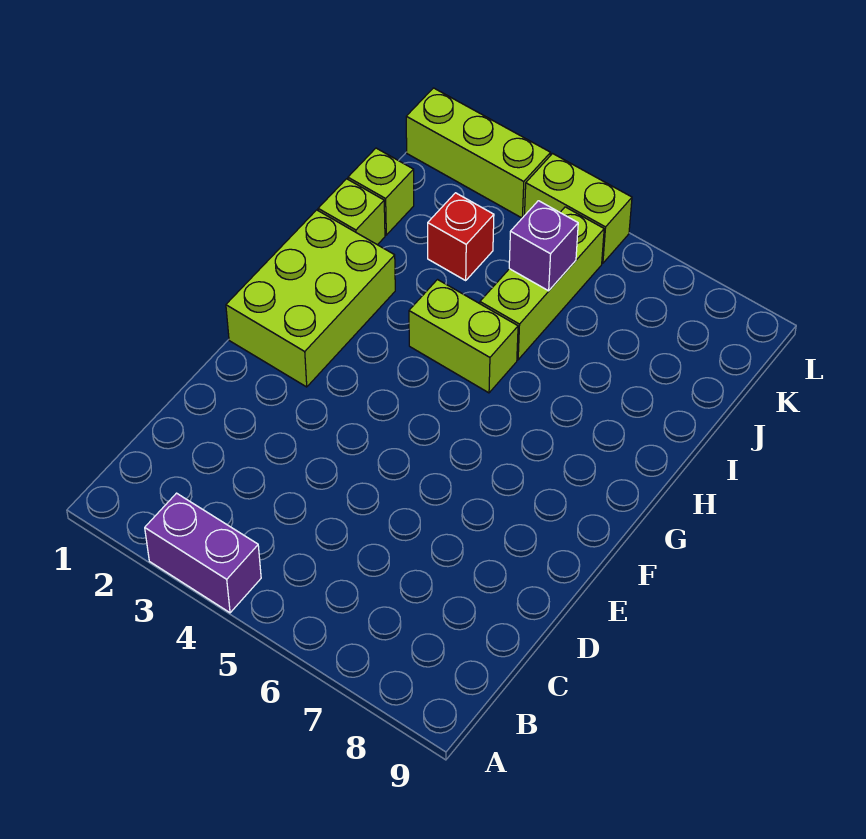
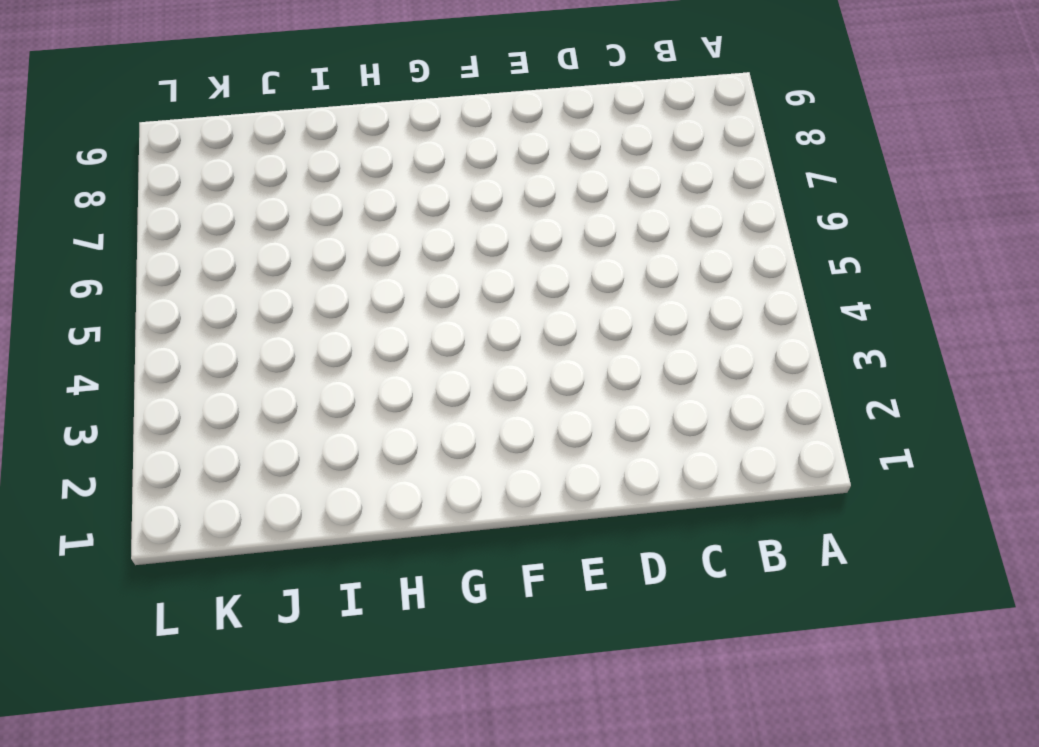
none -> purple brick A3:A4 level 1
none -> lime brick F1:H2 level 1

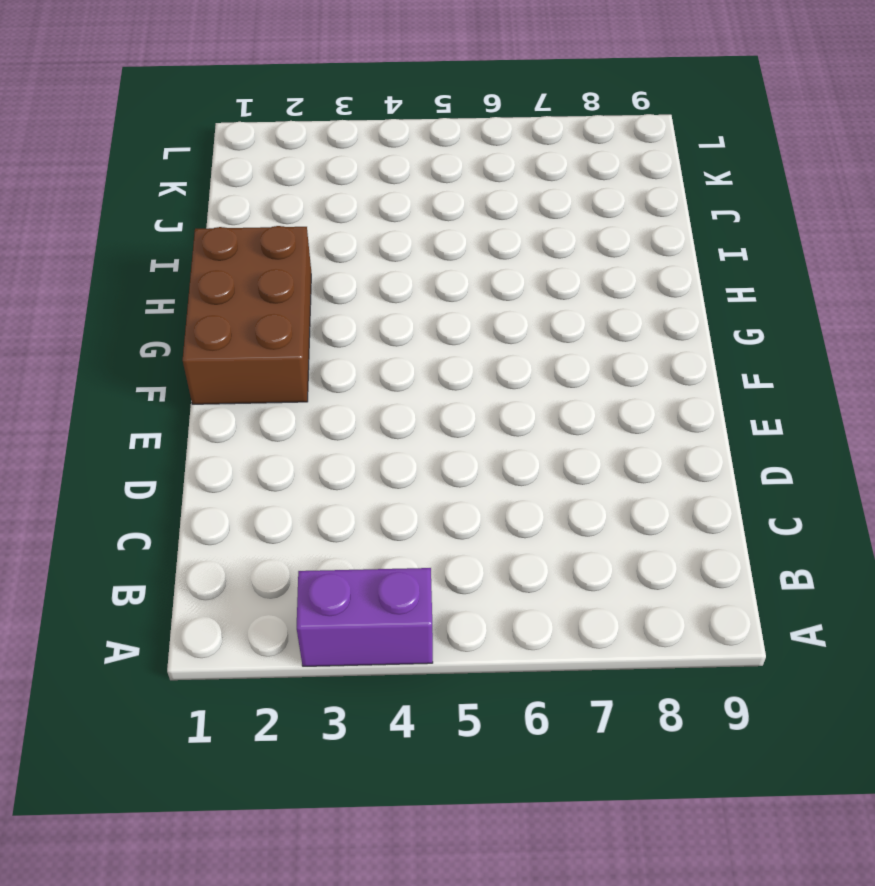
brown brick F1:H2 level 1 -> lime brick F1:H2 level 1
none -> lime brick H4:H5 level 1
none -> lime brick I1 level 1

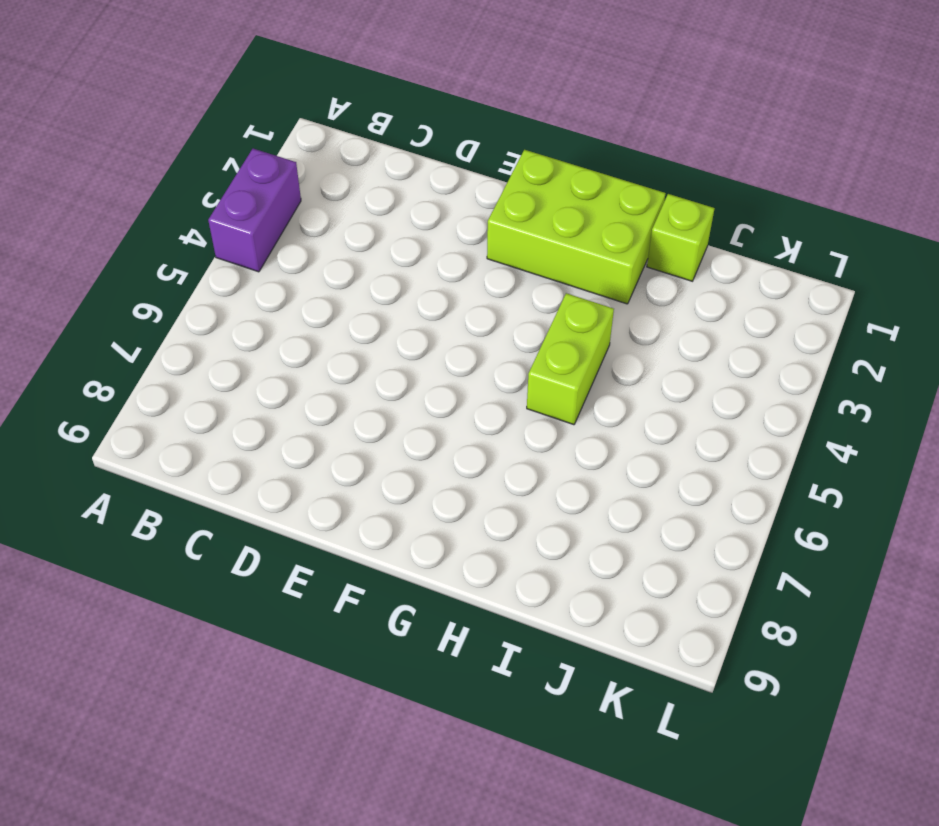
none -> lime brick I5:K5 level 1
none -> lime brick J1 level 1

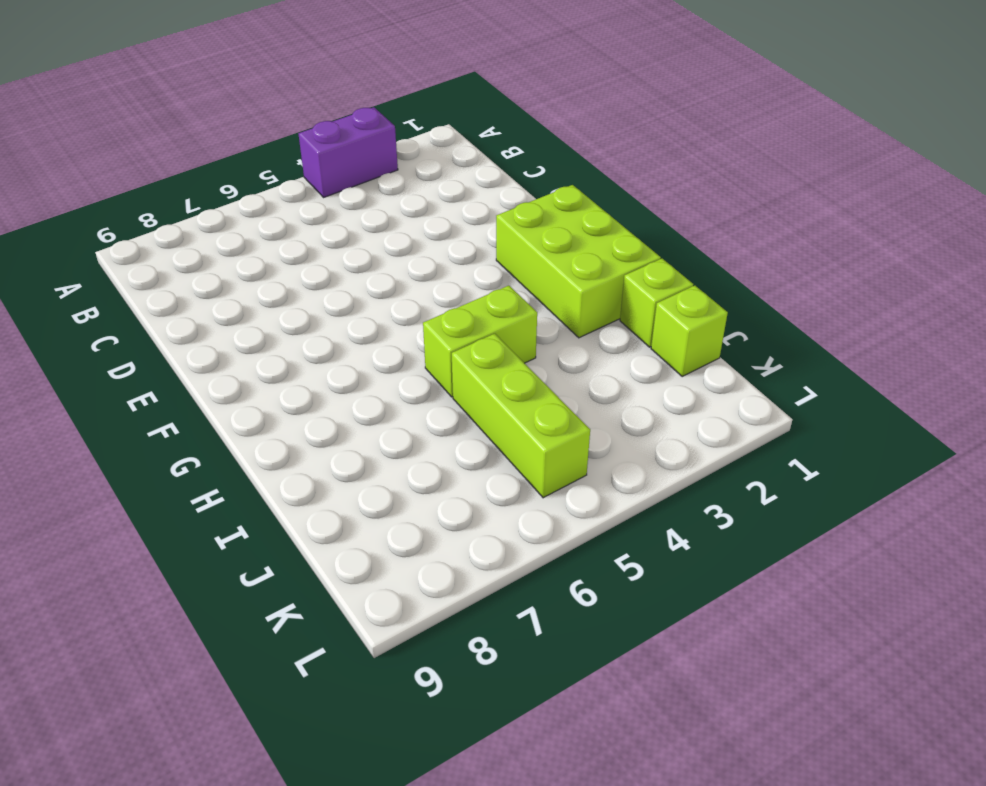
none -> red brick J3 level 1
none -> lime brick L1:L3 level 1

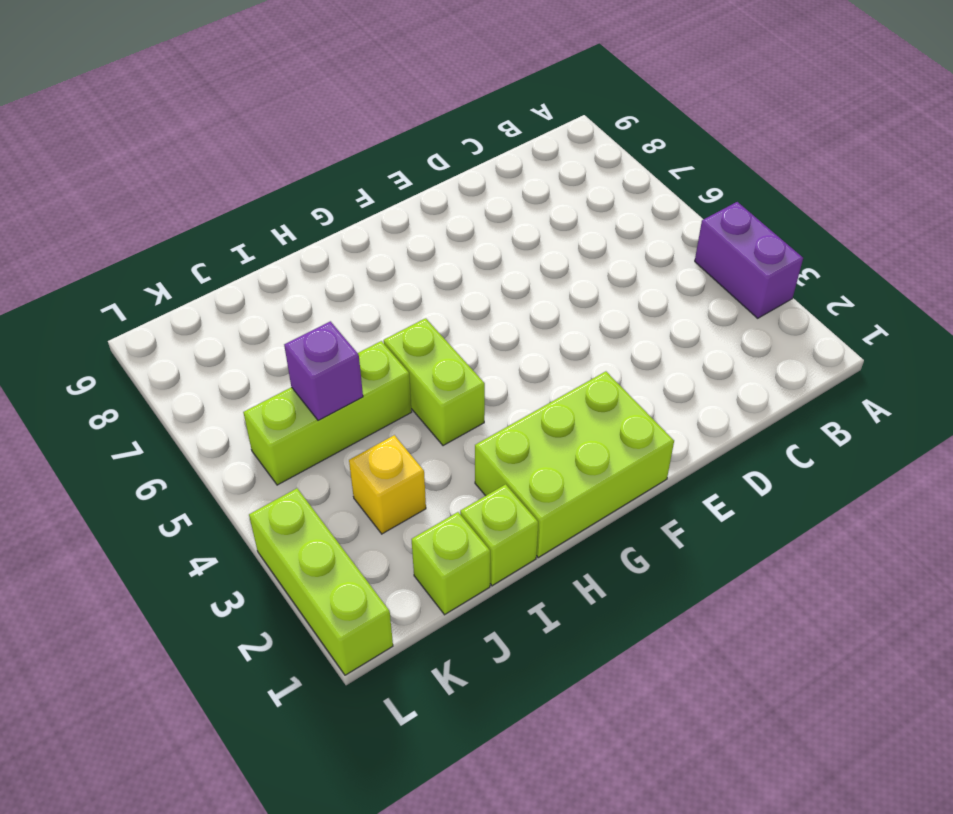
yellow brick J3 level 1 -> red brick J3 level 1
none -> lime brick L4:L5 level 1

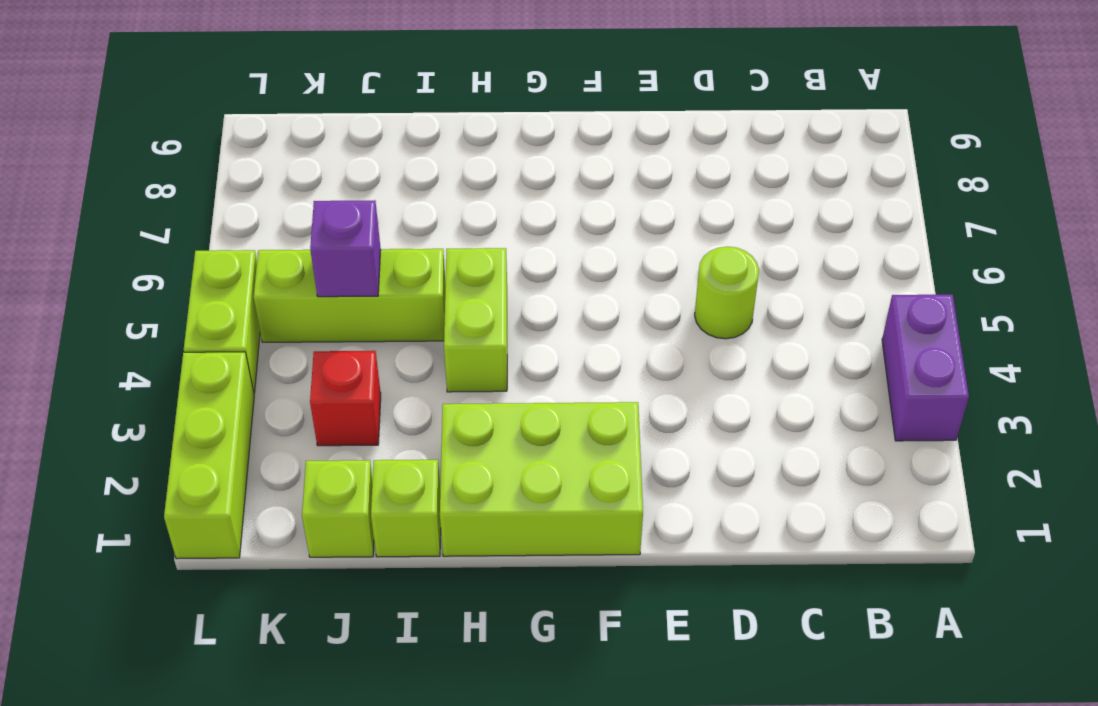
lime round brick D5 level 1 -> none

